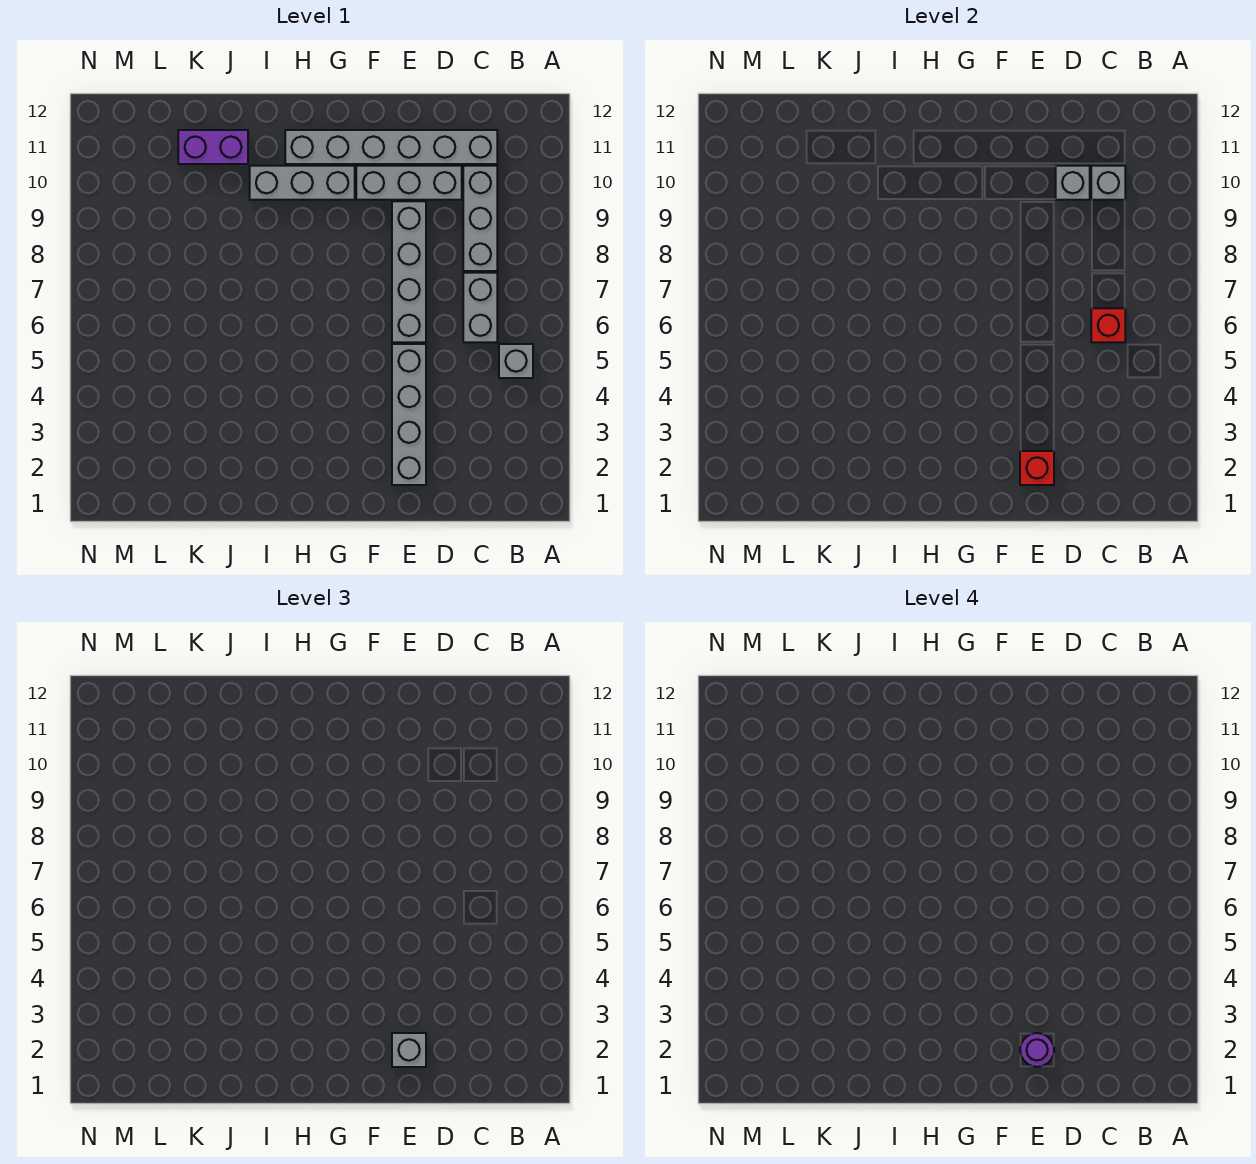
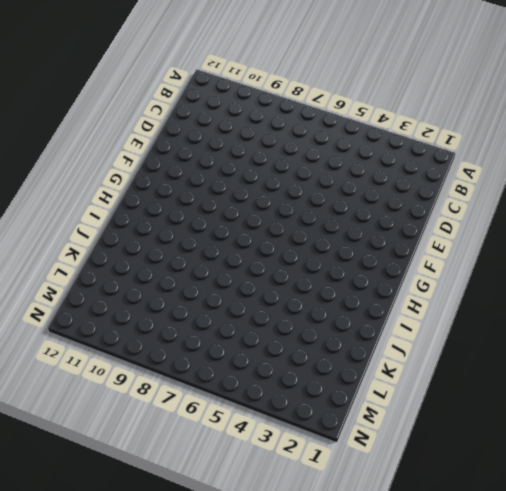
none -> grey brick B5 level 1
none -> grey brick C6:C7 level 1
none -> grey brick C8:C10 level 1

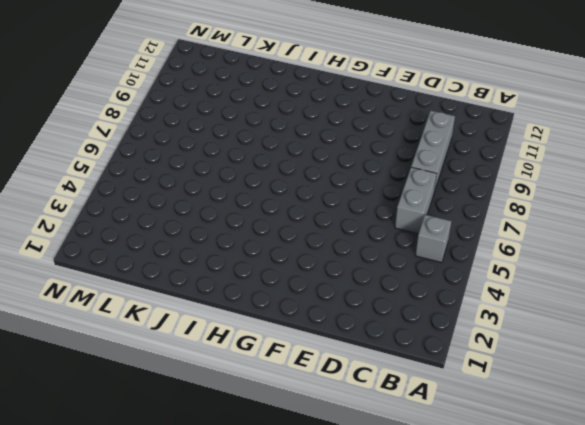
none -> grey brick C11:H11 level 1
none -> grey brick D10:F10 level 1
none -> grey brick E2:E5 level 1

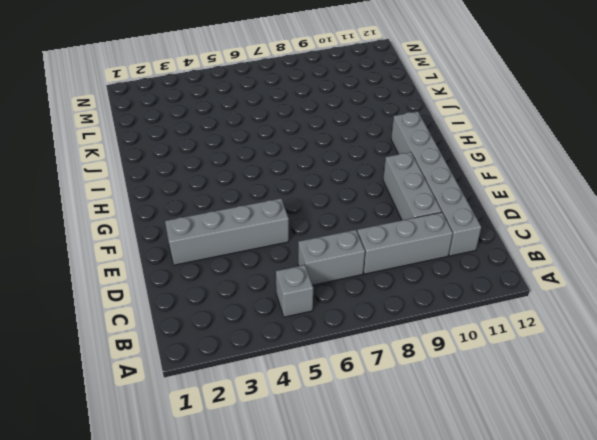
none -> grey brick E6:E9 level 1
none -> grey brick G10:I10 level 1
none -> purple brick J11:K11 level 1

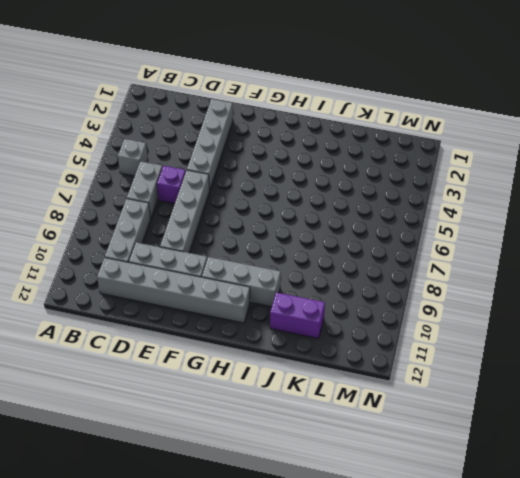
purple brick D6 level 1 -> none
none -> red brick C6 level 2
none -> grey brick C10 level 2
none -> grey brick D10 level 2

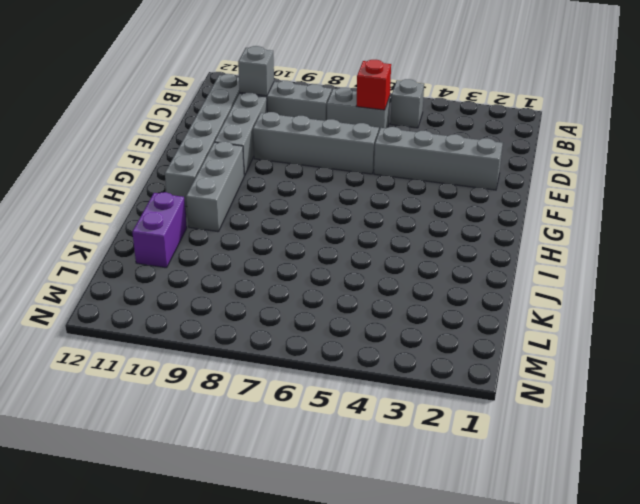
none -> grey brick D10 level 2
none -> red brick E2 level 2
none -> grey brick E2 level 3

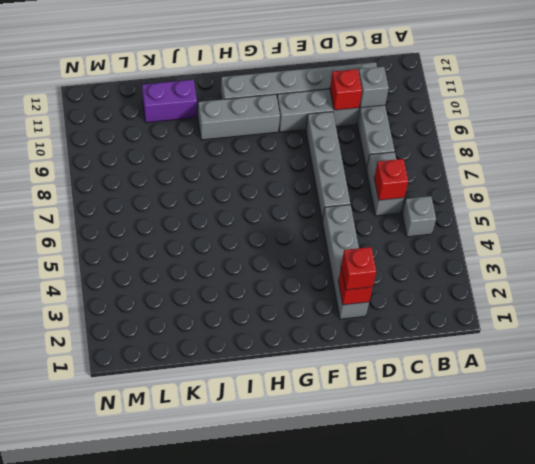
red brick D10 level 2 -> grey brick D10 level 2
red brick E2 level 3 -> grey brick E2 level 3
none -> purple round brick E2 level 4

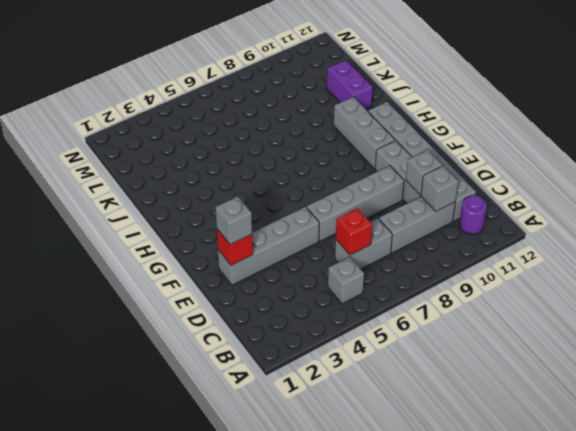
purple round brick B11 level 1 -> purple round brick E2 level 4

